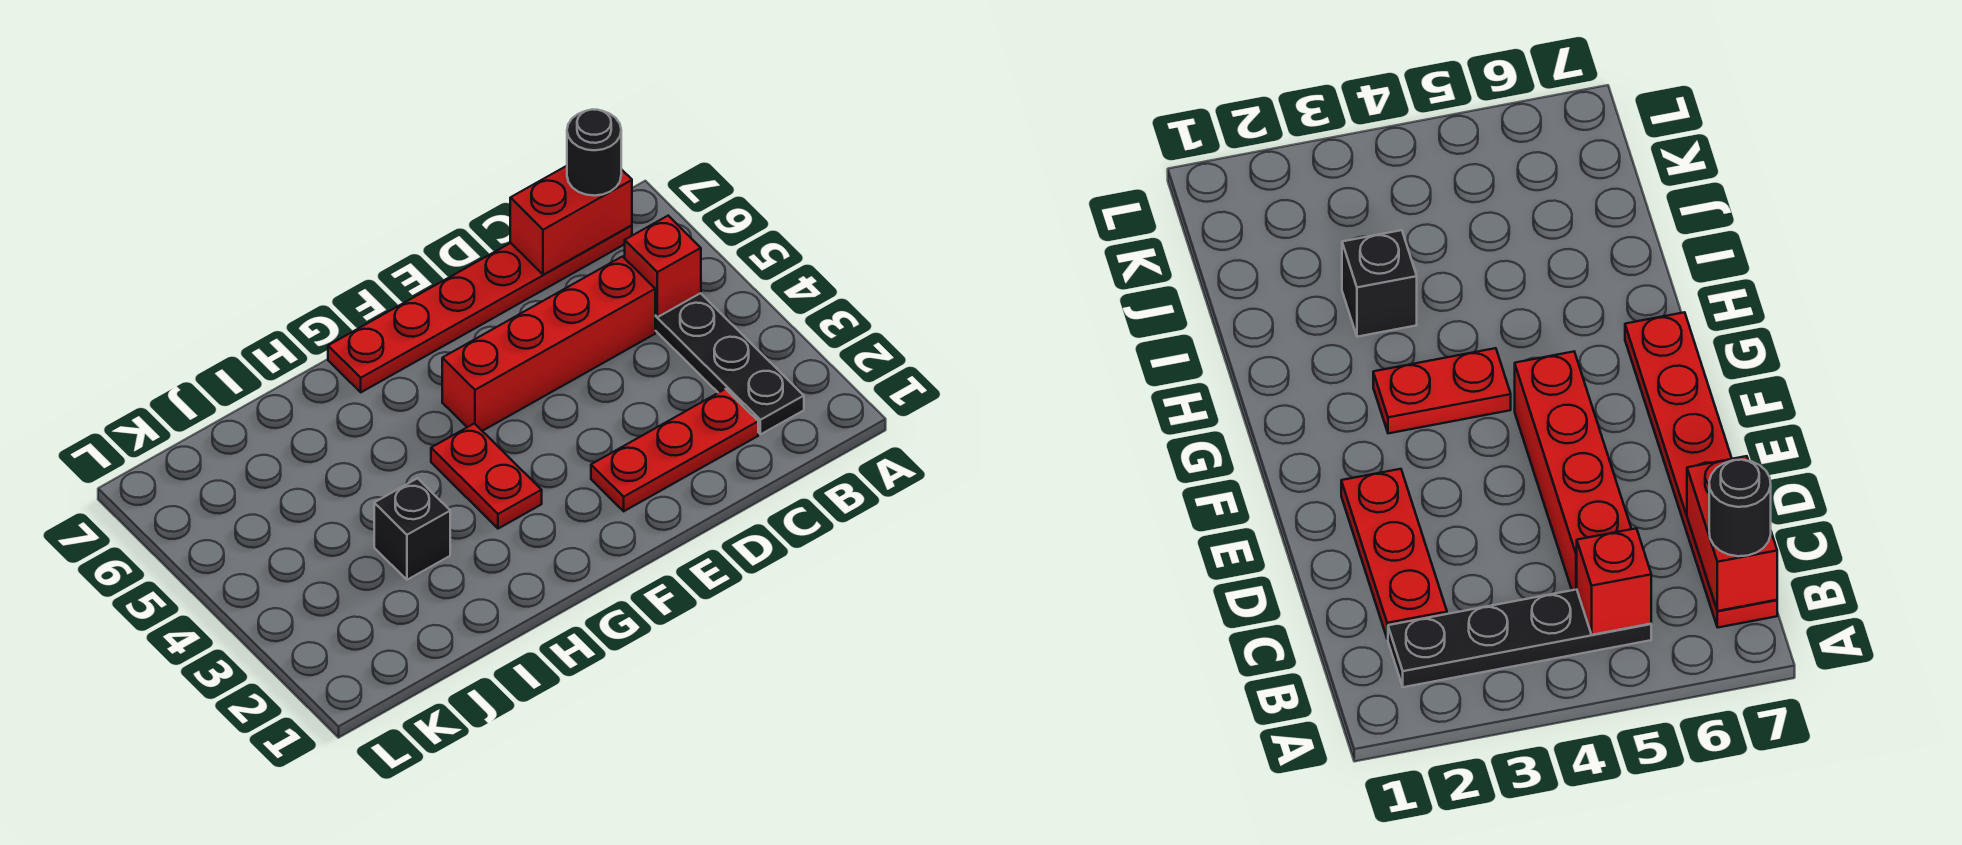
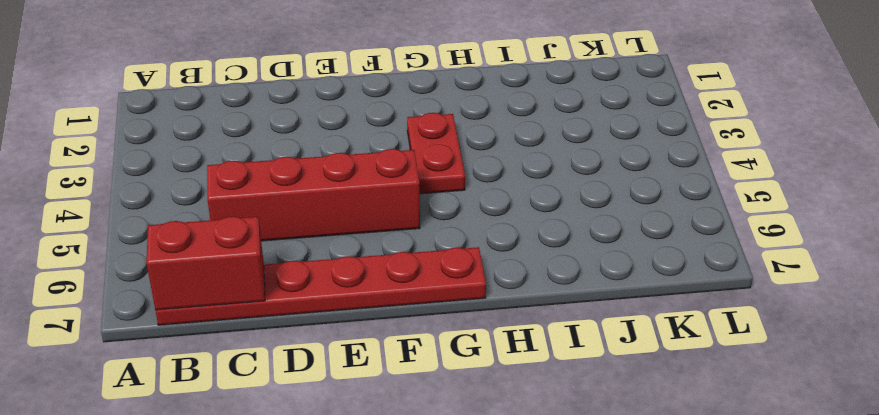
none -> black plate B2:B5 level 1
none -> red plate C2:E2 level 1

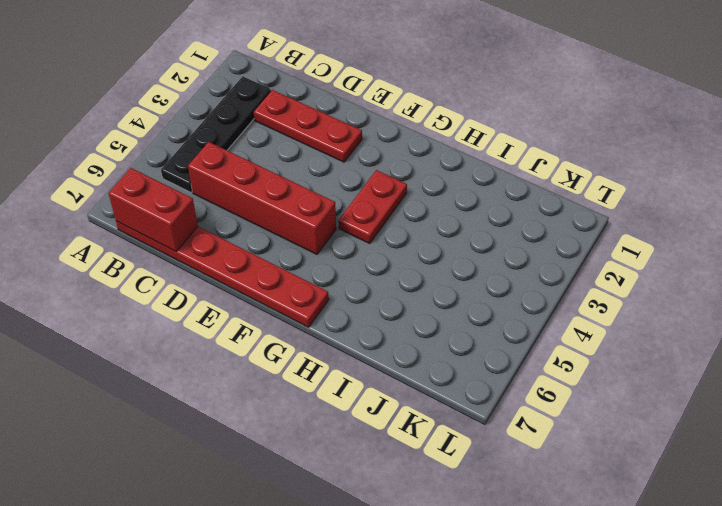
none -> black brick I3 level 1
none -> red brick B5 level 2

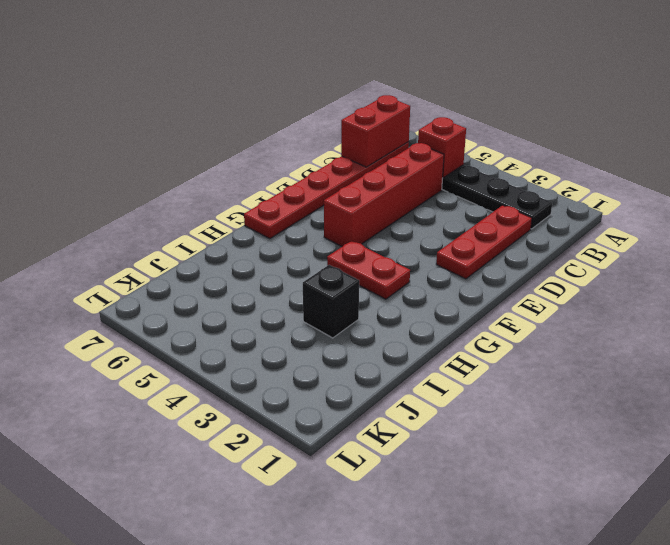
none -> black round brick B7 level 3

